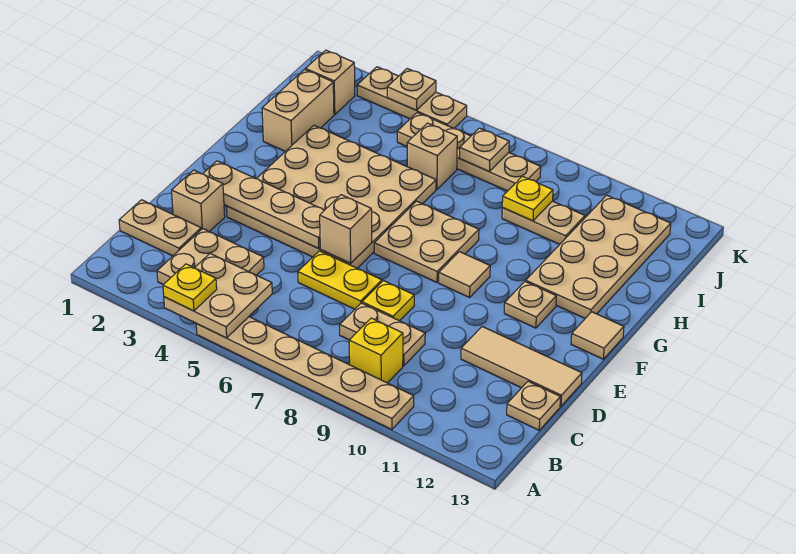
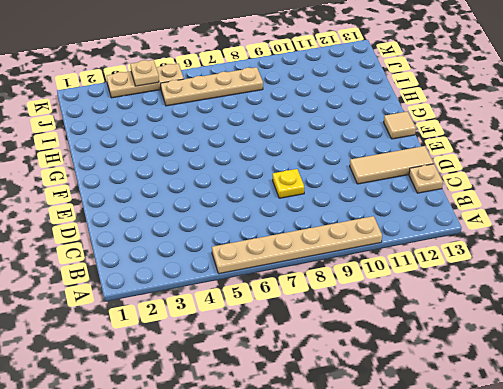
none -> tan plate B3:C4 level 1
none -> yellow brick B9 level 1
none -> tan plate C1:C2 level 1

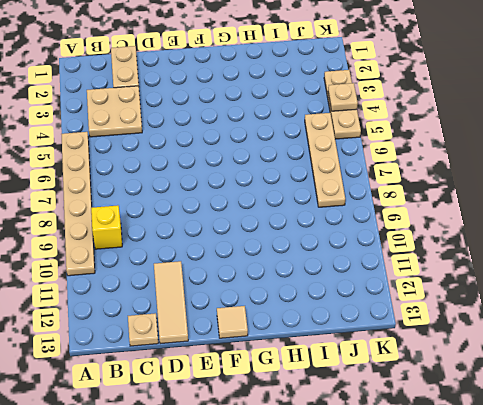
none -> tan plate C8:C9 level 1
none -> tan brick D2 level 1
none -> yellow plate D6:D7 level 1

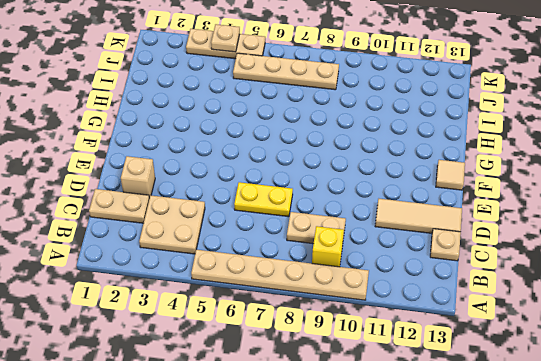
none -> yellow plate D8 level 1
none -> tan plate E3:H6 level 1
none -> tan plate F7:G8 level 1

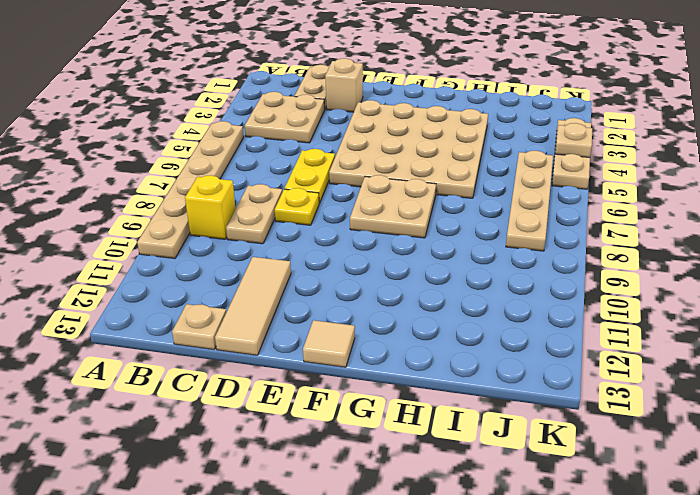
none -> tan tile F9 level 1
none -> tan plate F11 level 1
none -> tan plate G11:J12 level 1

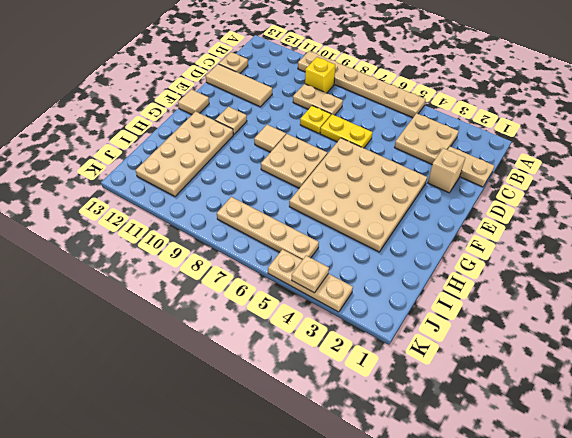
none -> tan brick H2:I2 level 1
none -> tan brick I6 level 1
none -> tan plate I9:I10 level 1

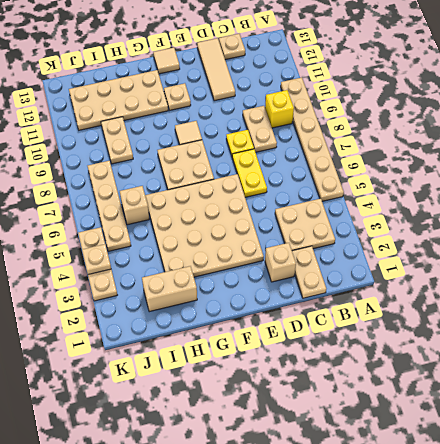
none -> tan brick J2 level 1
none -> tan plate A4:B5 level 2
none -> tan plate E2:E5 level 2

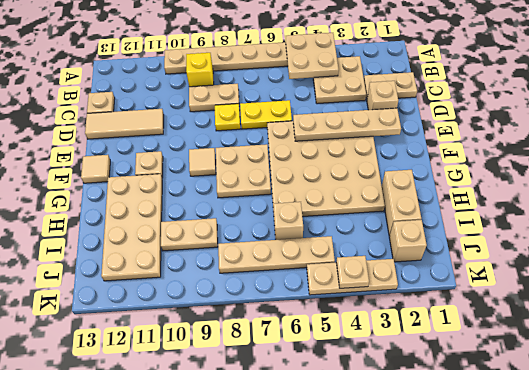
none -> tan brick E6 level 2
none -> yellow plate I9 level 2
none -> tan plate J7 level 2

